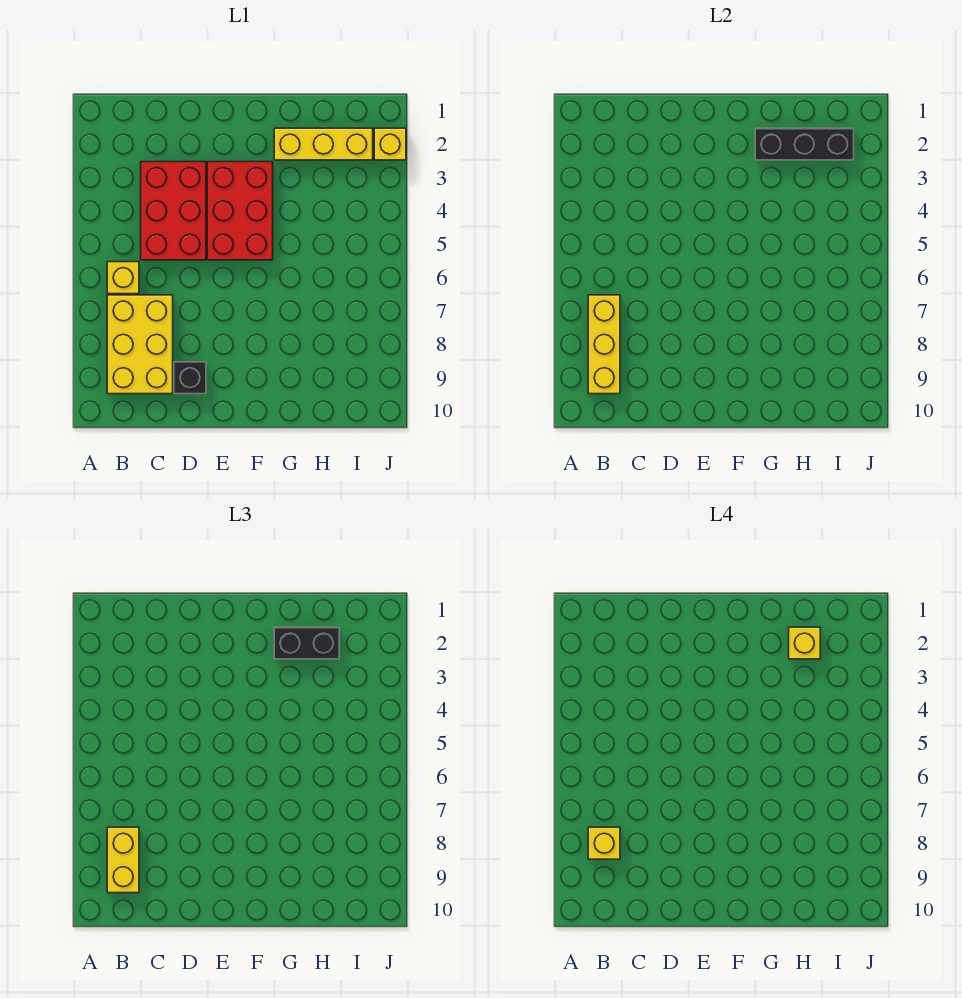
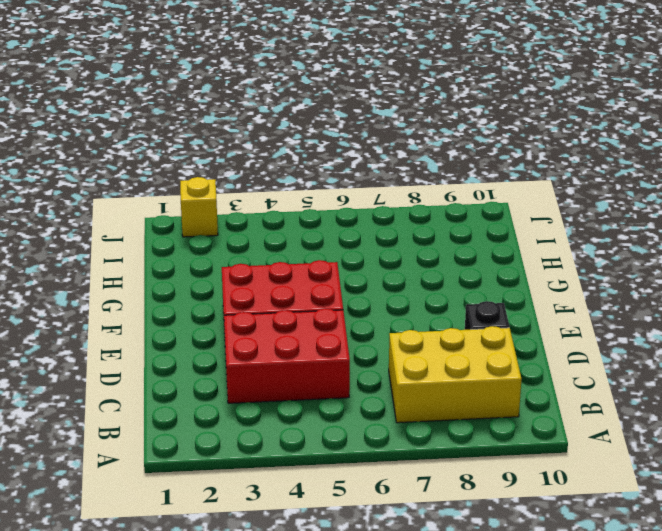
none -> yellow brick B6 level 1
none -> yellow brick G2:I2 level 1
none -> yellow brick B7:B9 level 2

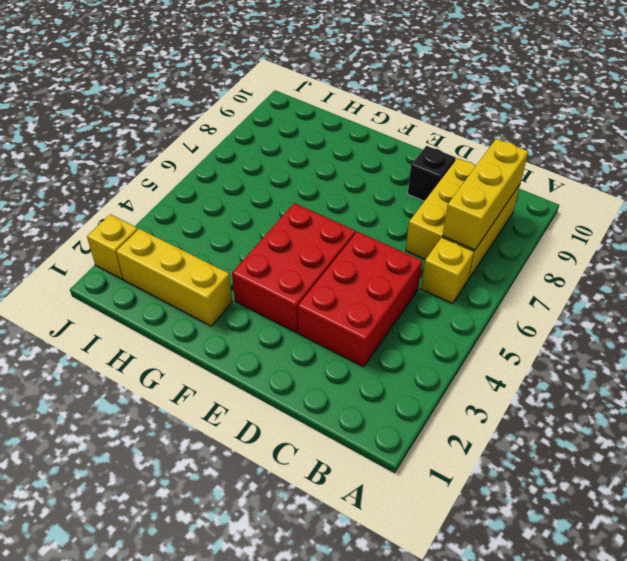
none -> black brick G2:I2 level 2
none -> yellow brick B8:B9 level 3
none -> black brick G2:H2 level 3

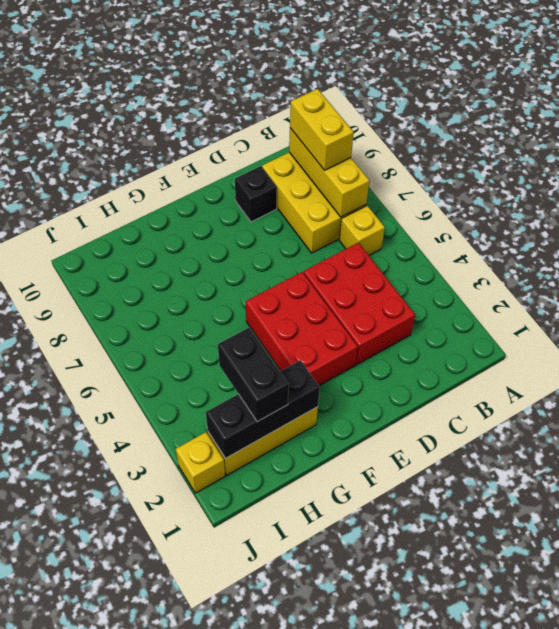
black brick H2:H3 level 3 -> black brick G2:H2 level 3
none -> yellow brick B8 level 4
none -> yellow brick H2 level 4

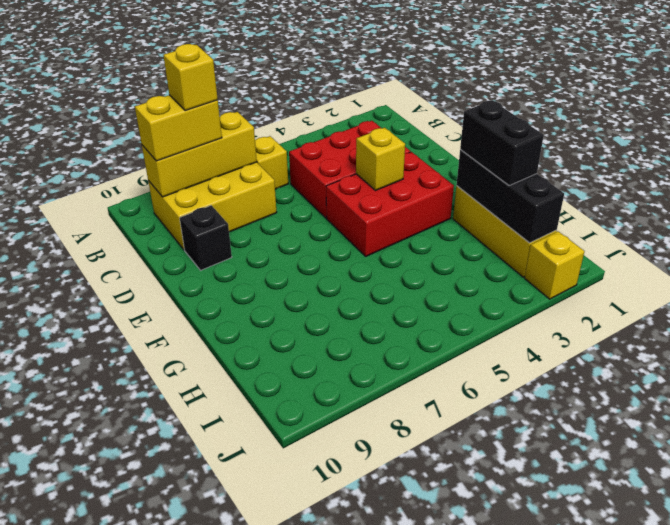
yellow brick E4 level 2 -> yellow brick H2 level 4

